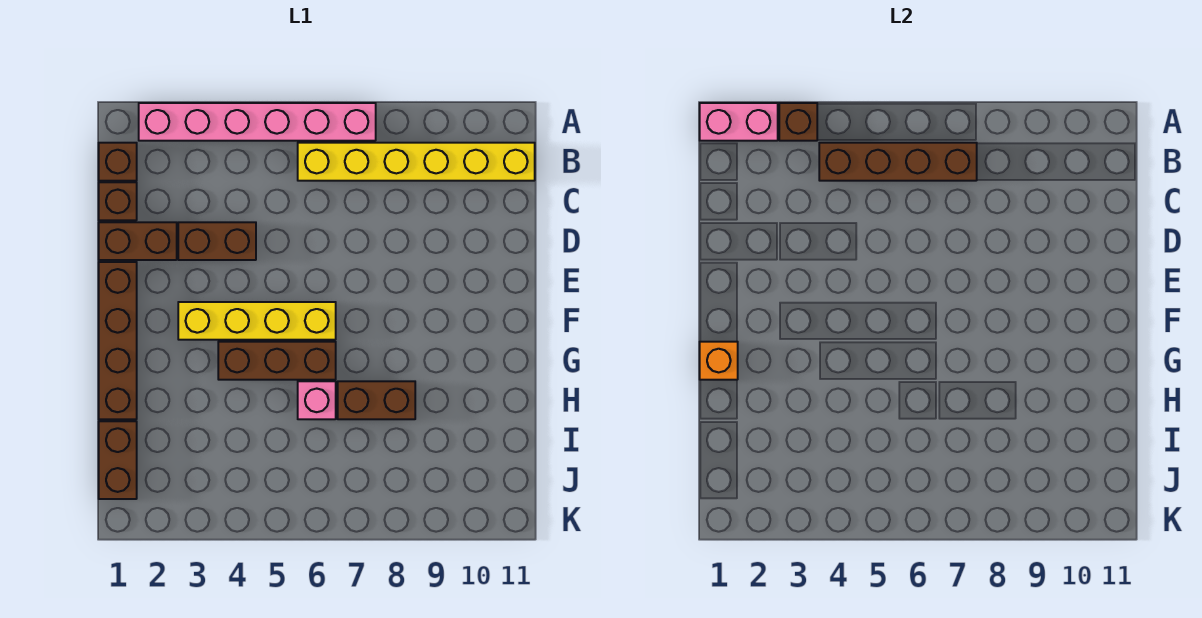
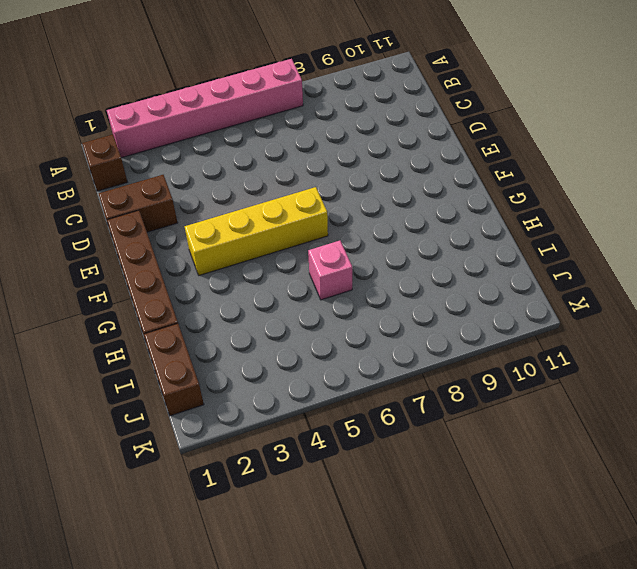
none -> yellow brick B6:B11 level 1
none -> brown brick C1 level 1
none -> brown brick D3:D4 level 1

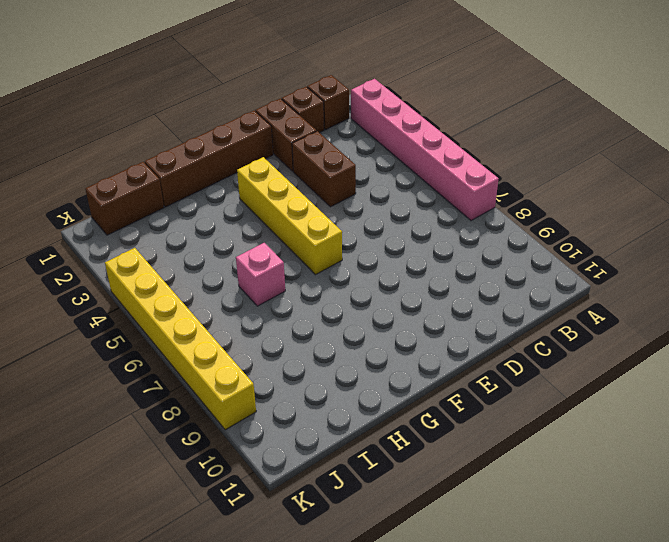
yellow brick K4:K9 level 1 -> yellow brick B6:B11 level 1
none -> brown brick G4:G6 level 1
none -> brown brick H7:H8 level 1
none -> pink brick A1:A2 level 2

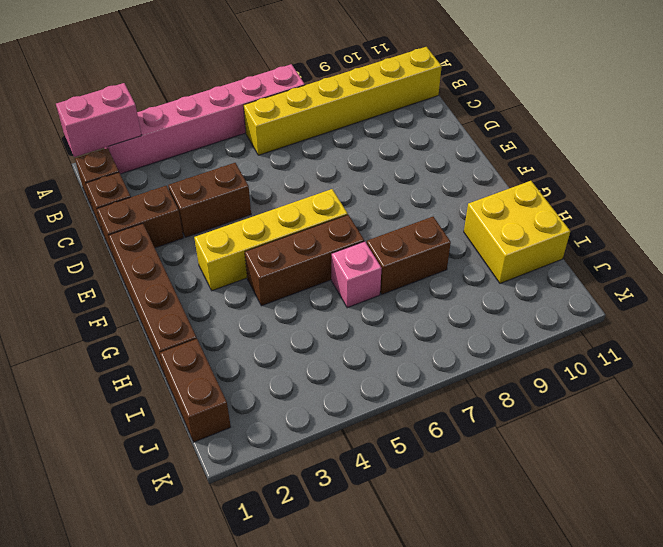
yellow brick H10:I11 level 1 -> none
none -> brown brick A3 level 2
none -> brown brick B4:B7 level 2
none -> orange brick G1 level 2

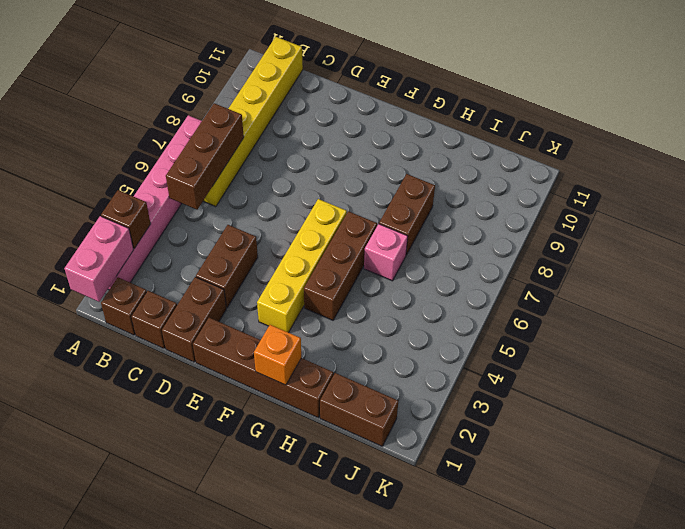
brown brick B5:B7 level 2 -> brown brick B4:B7 level 2

